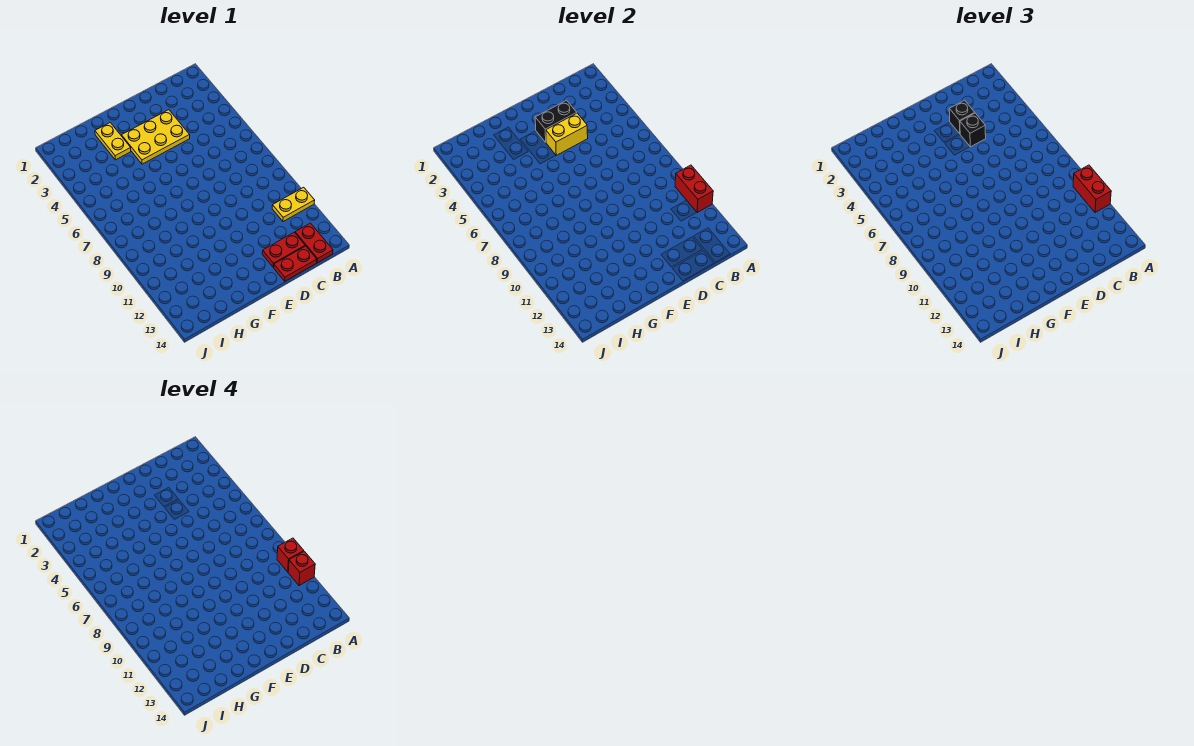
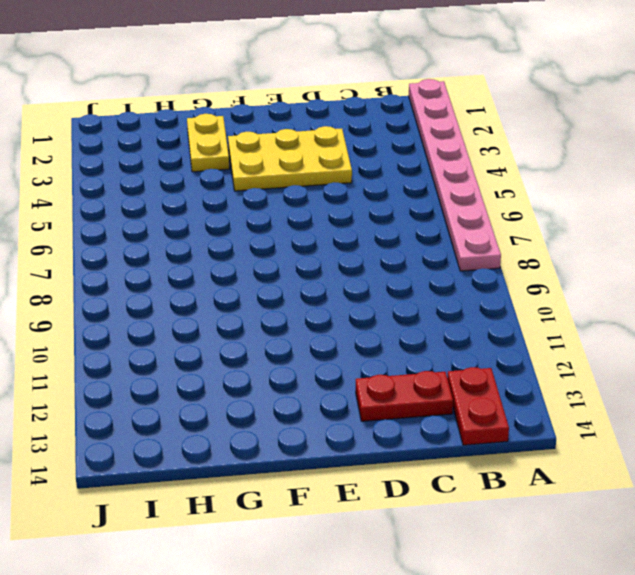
pink plate A1:A8 level 1 -> none
none -> yellow plate A11:B11 level 1
none -> red plate C14:D14 level 1
none -> red brick A10:A11 level 2

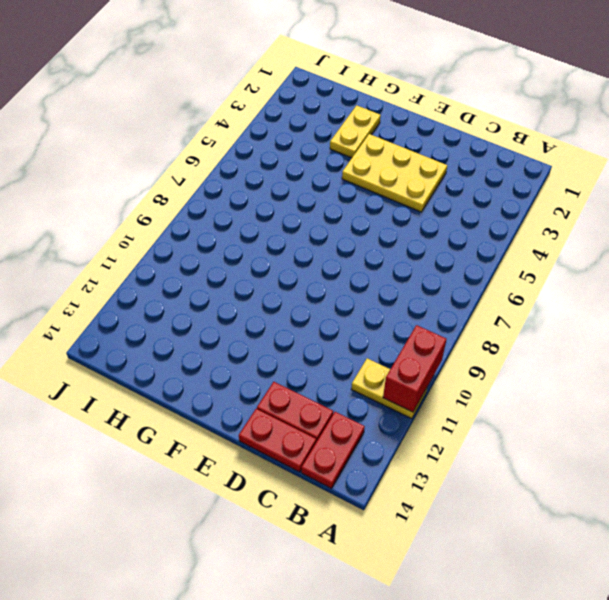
none -> black brick D3:E3 level 2
none -> yellow brick D4:E4 level 2
none -> red brick A10:A11 level 3

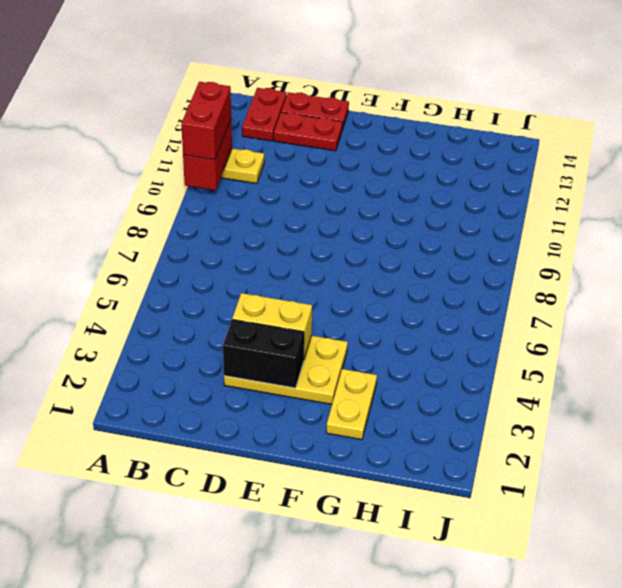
none -> black brick D3 level 3
none -> black brick D4 level 3
none -> red brick A10 level 4

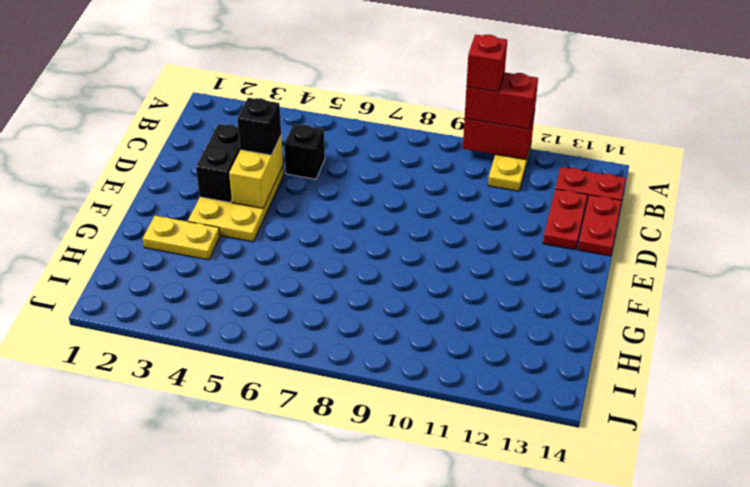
black brick C5 level 1 -> black brick D3 level 3
none -> red brick A11 level 4

